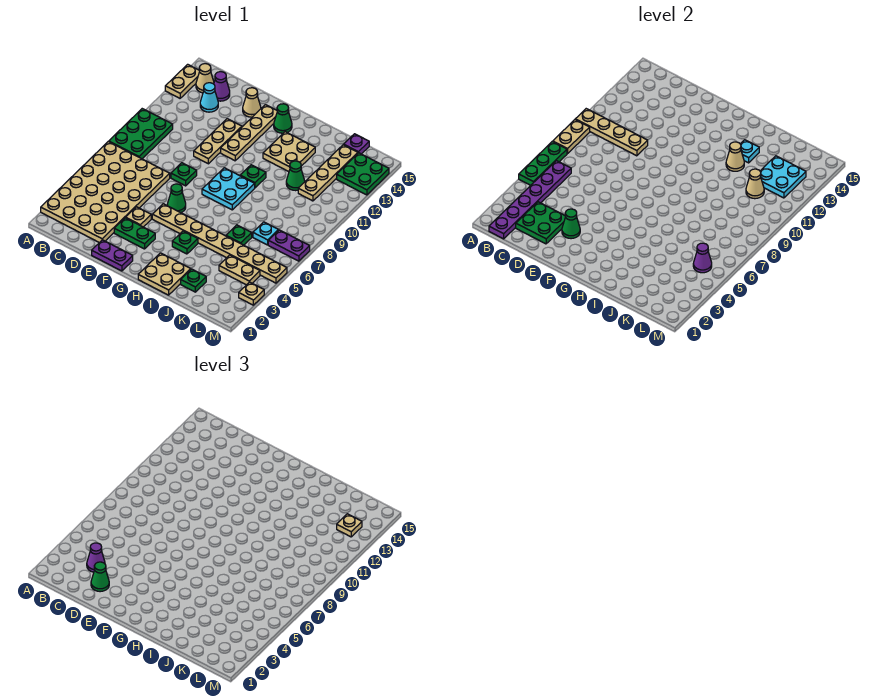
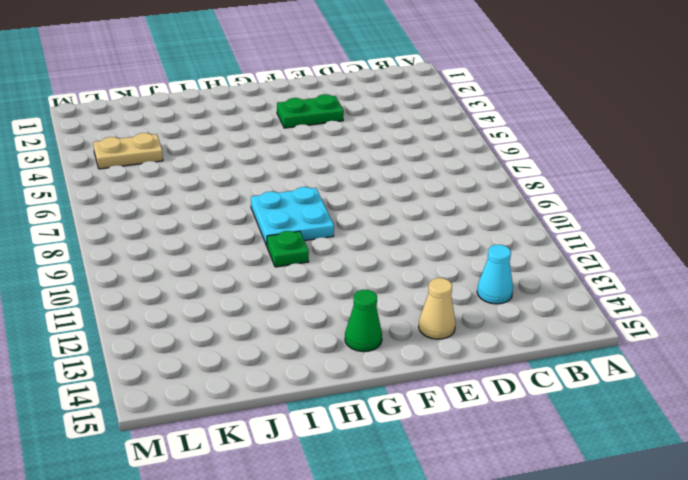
none -> tan plate A2:D7 level 1
none -> green plate A8:B10 level 1
none -> tan plate A13:A14 level 1
none -> tan cone B14 level 1

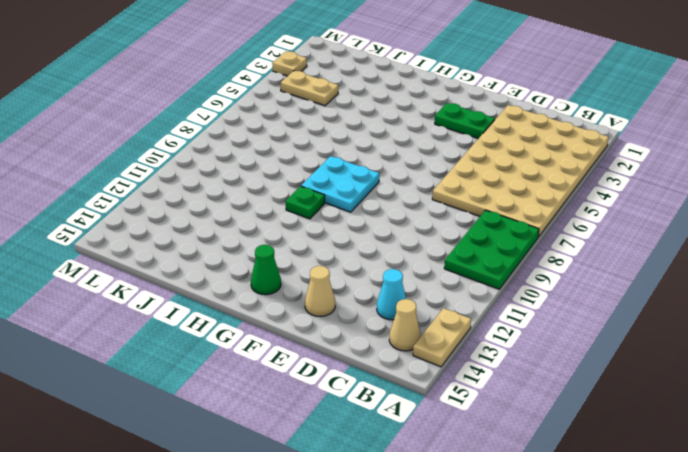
none -> purple cone C14 level 1
none -> purple plate E1:F1 level 1
none -> tan plate E4 level 1
none -> green plate E8 level 1

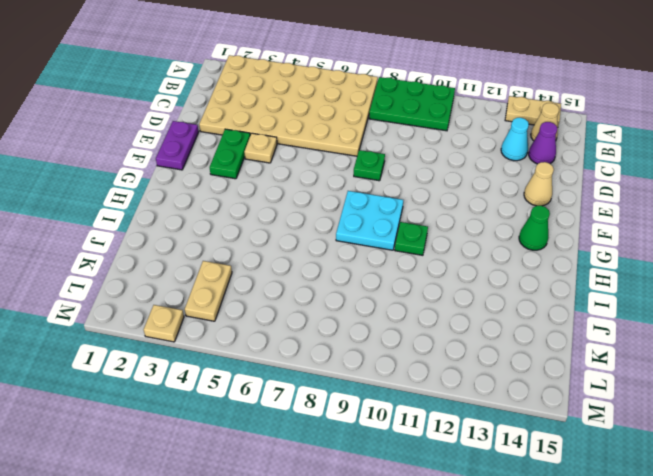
none -> tan plate E10:E12 level 1
none -> tan plate F5:M5 level 1
none -> green cone F6 level 1
none -> tan plate F11:F14 level 1

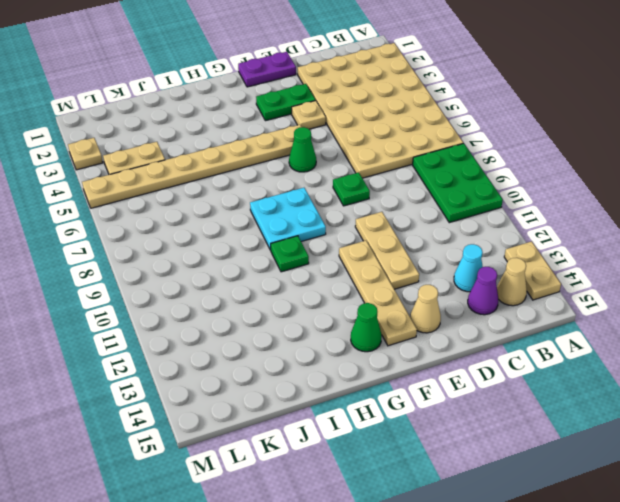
none -> tan plate H1:I2 level 1
none -> green plate H4 level 1
none -> tan plate H12:I13 level 1
none -> green plate J2 level 1

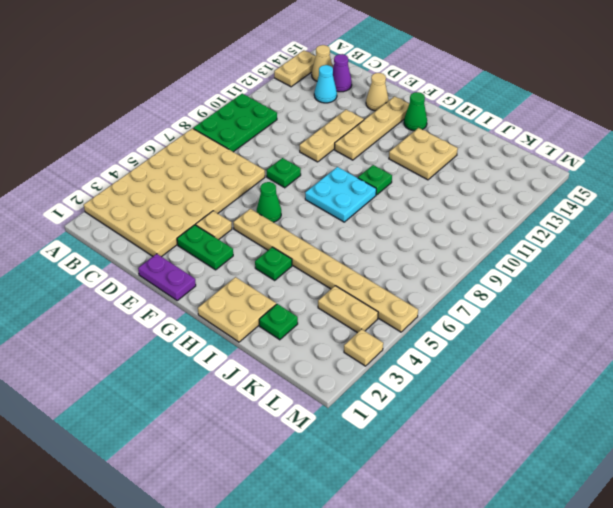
none -> green plate J6 level 1
none -> green cone J11 level 1
none -> cyan plate K7 level 1
none -> tan plate K11:K14 level 1

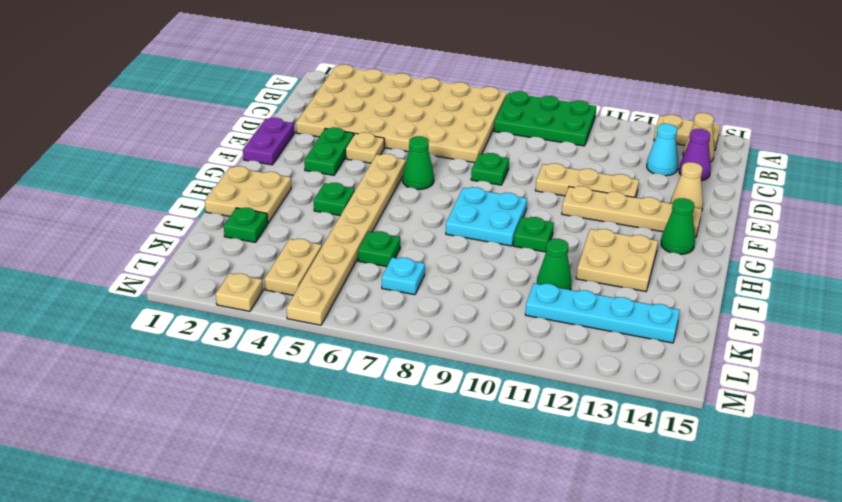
cyan plate K11:K14 level 1 -> tan plate K11:K14 level 1
none -> purple plate K15 level 1
none -> purple plate L7:M7 level 1
none -> green plate L13:M14 level 1
none -> green plate A5:A7 level 2

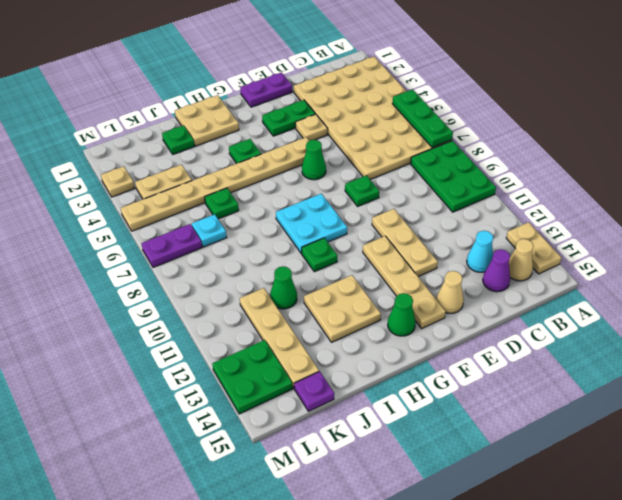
none -> tan plate A8:A9 level 2
none -> tan plate A10:D10 level 2
none -> purple plate B1:B6 level 2
none -> green plate C2:D3 level 2

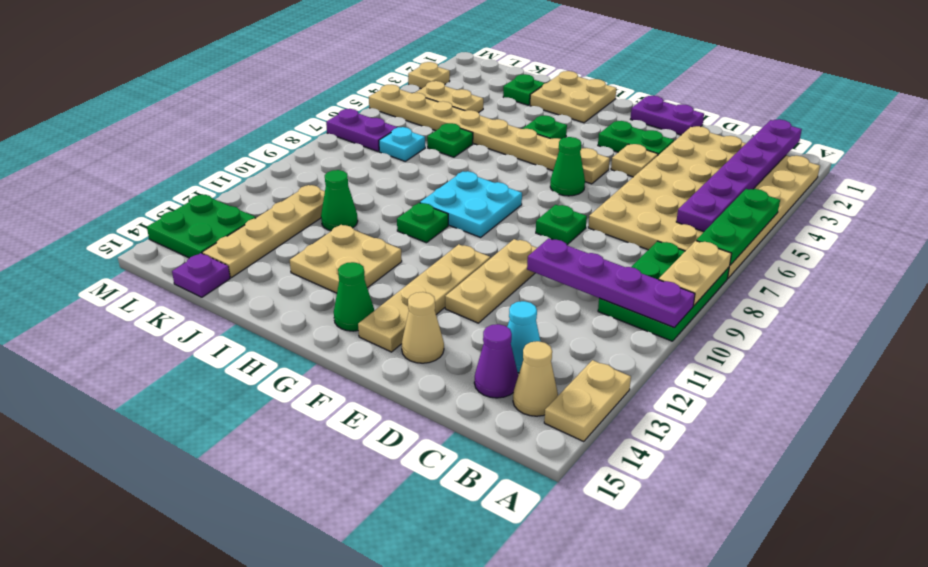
purple plate A10:D10 level 2 -> tan plate A10:D10 level 2
none -> green plate C2:D3 level 2
none -> green cone E3 level 2
none -> tan cone I12 level 2
none -> cyan plate I13 level 2

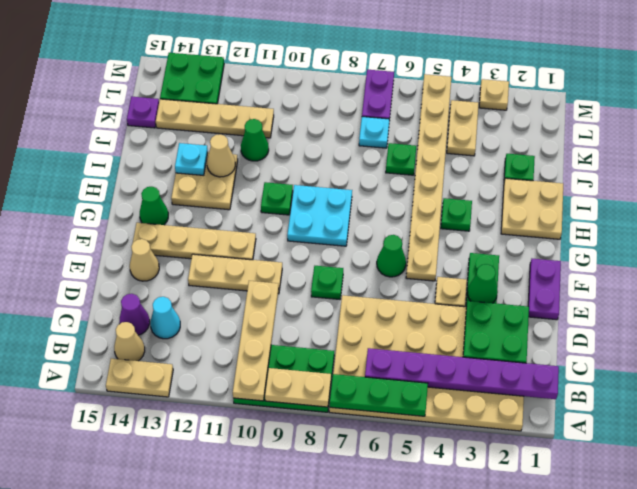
none -> tan cone K11 level 2
none -> cyan plate K12:L13 level 2
none -> purple cone L5 level 2
none -> purple cone C3 level 3

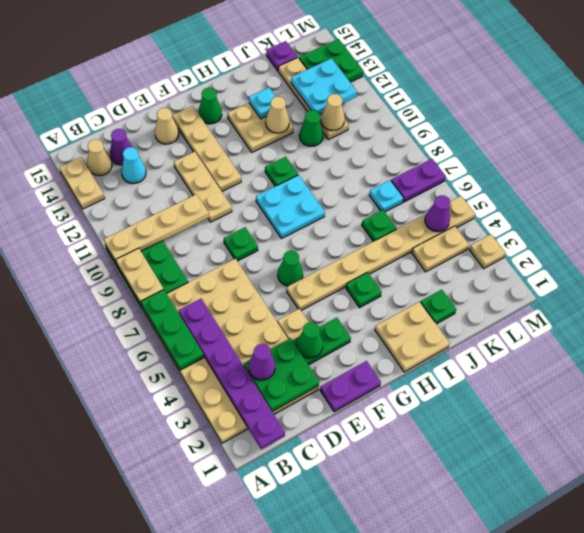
none -> green cone D2 level 3
none -> tan plate L13 level 3

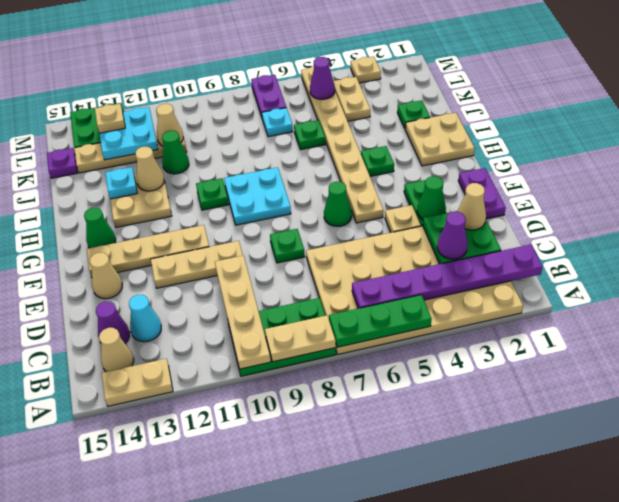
tan cone D2 level 3 -> green cone D2 level 3

